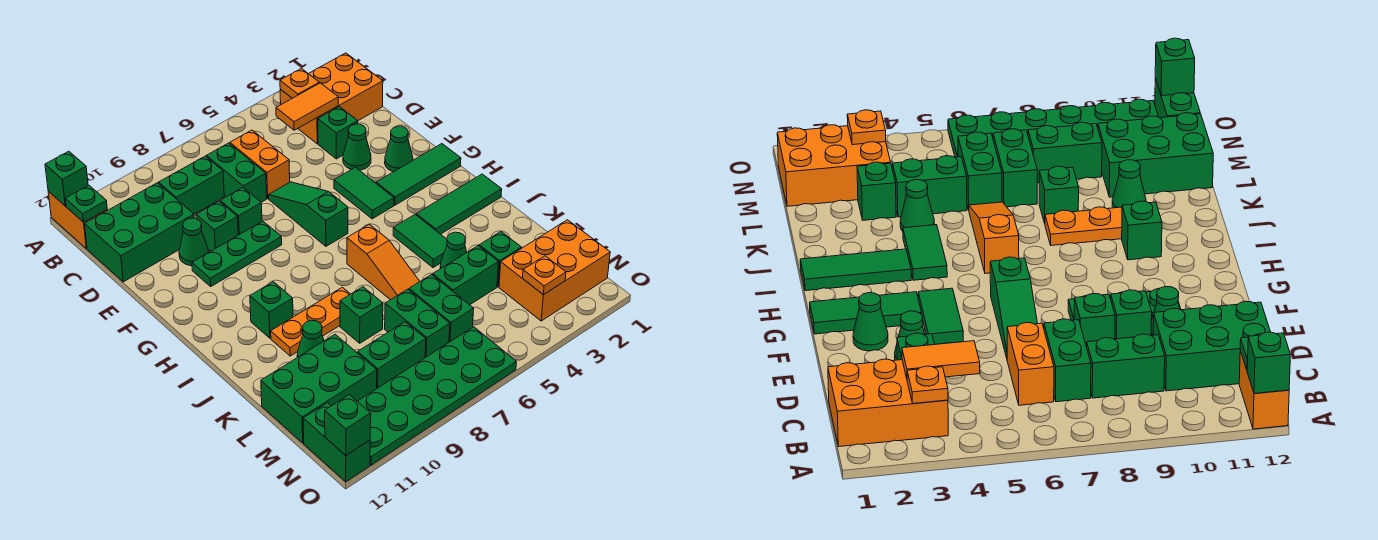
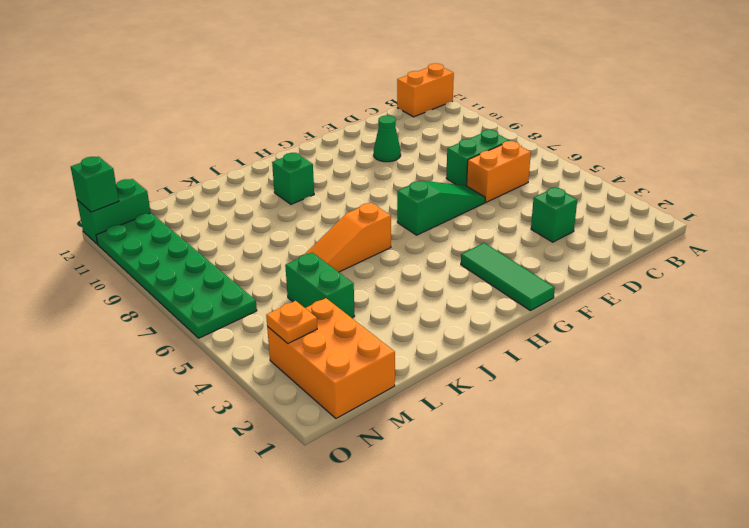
none -> orange brick B1:C3 level 1
none -> green brick C8:C9 level 1
none -> green brick C10:D12 level 1
none -> green cone E3 level 1

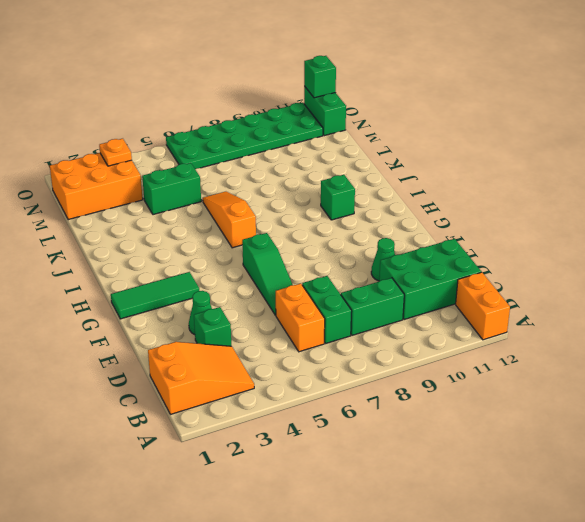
orange slope B1:C3 level 1 top 1 -> orange brick B1:C3 level 1
none -> green brick E8 level 1
none -> green brick E9 level 1
none -> green cone F2 level 1
none -> green tile F4:G4 level 1

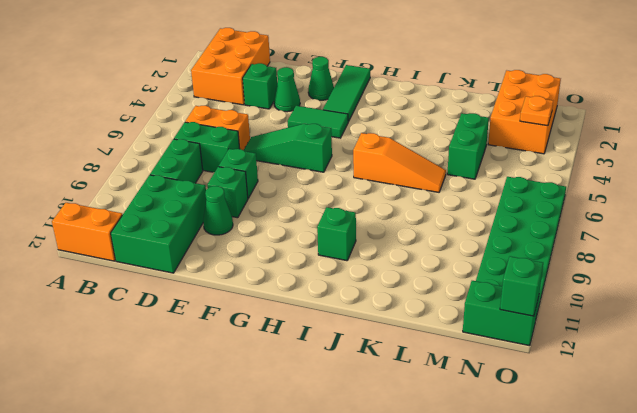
none -> green plate F8:F10 level 1
none -> green tile I1:I3 level 1
none -> green tile I4:J4 level 1
none -> orange plate J8:J10 level 1

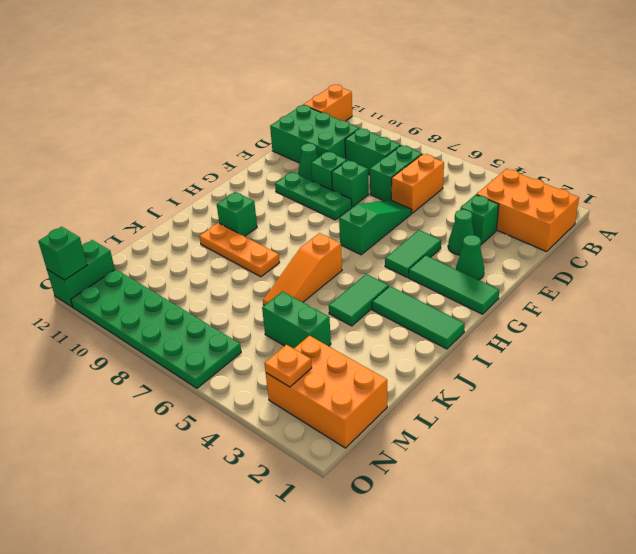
none -> green cone K4 level 1
none -> green brick K8 level 1
none -> green cone K10 level 1
none -> green brick L3 level 1

